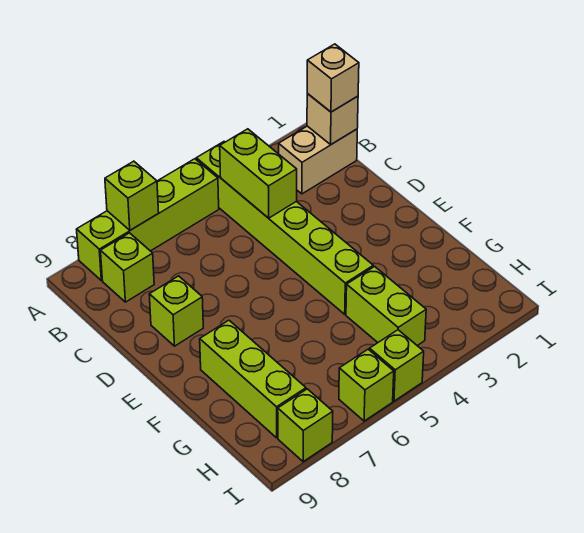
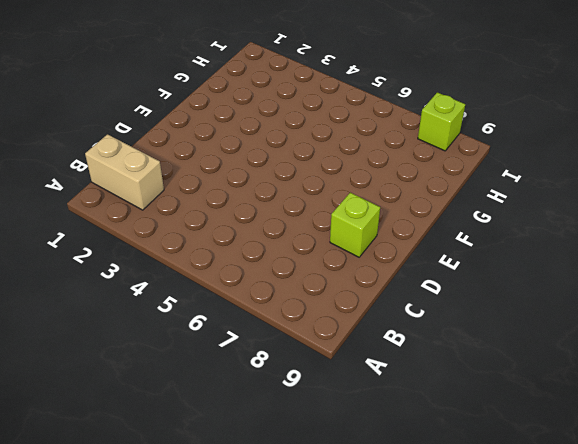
none -> lime brick A4:F4 level 1
none -> lime brick A5:A8 level 1
none -> lime brick B8 level 1

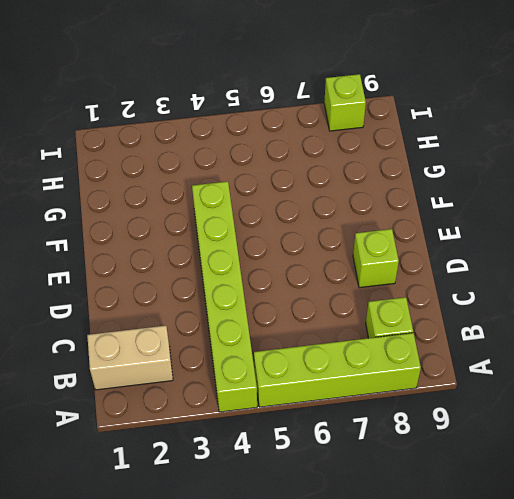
none -> lime brick F8:H8 level 1
none -> lime brick G4:H4 level 1
none -> lime brick I5 level 1

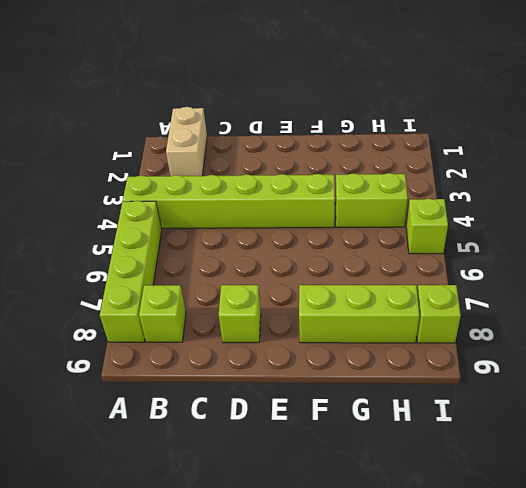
none -> lime brick I6 level 1
none -> lime brick A7 level 2
none -> tan brick B1 level 2

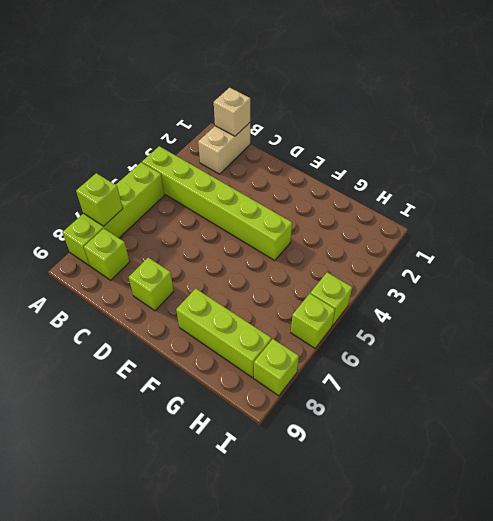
none -> lime brick G4:H4 level 1
none -> lime brick B4:C4 level 2
none -> tan brick B1 level 3

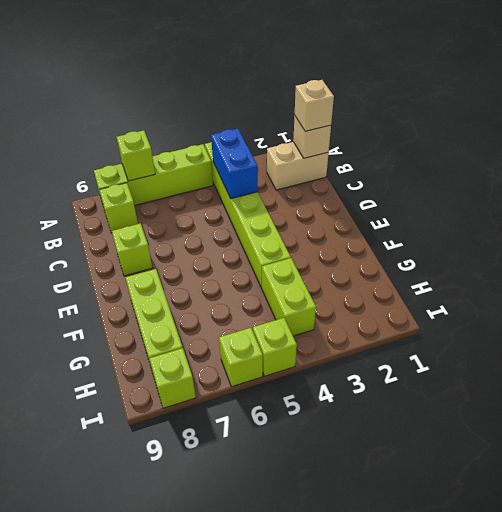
blue brick B4:C4 level 2 -> lime brick B4:C4 level 2

